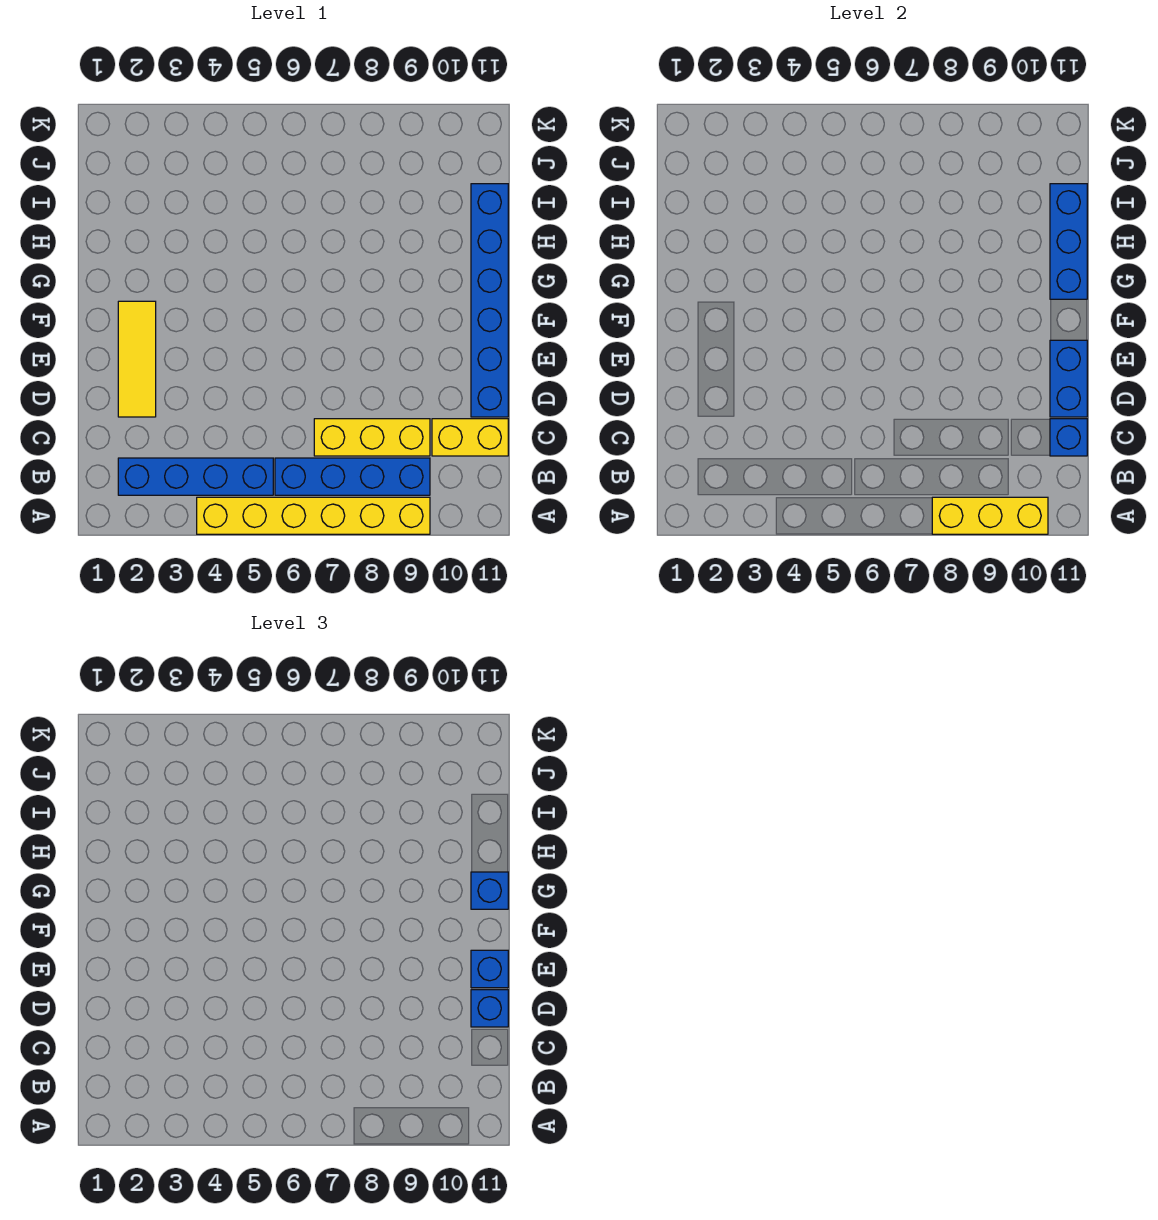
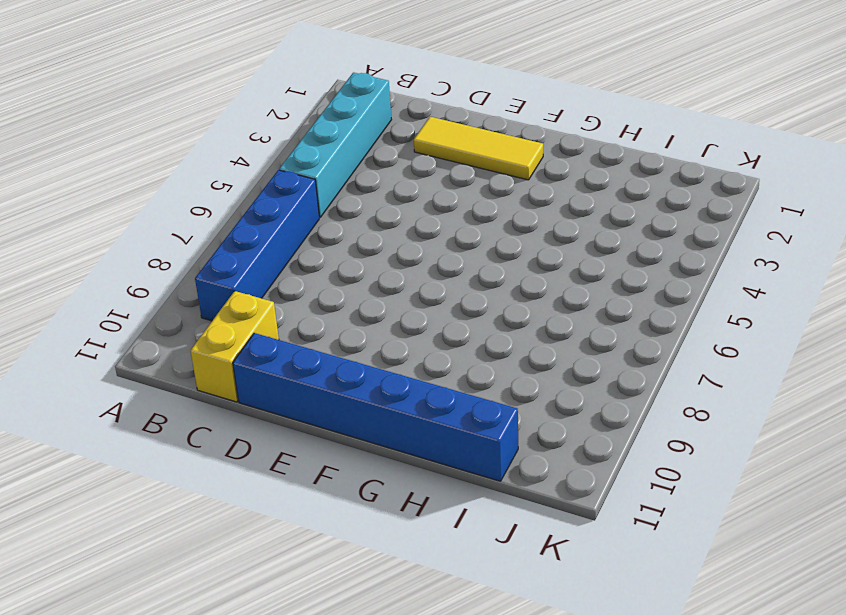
cyan brick B2:B5 level 1 -> blue brick B2:B5 level 1
none -> yellow brick A4:A9 level 1
none -> yellow brick C7:C9 level 1
none -> yellow brick A8:A10 level 2

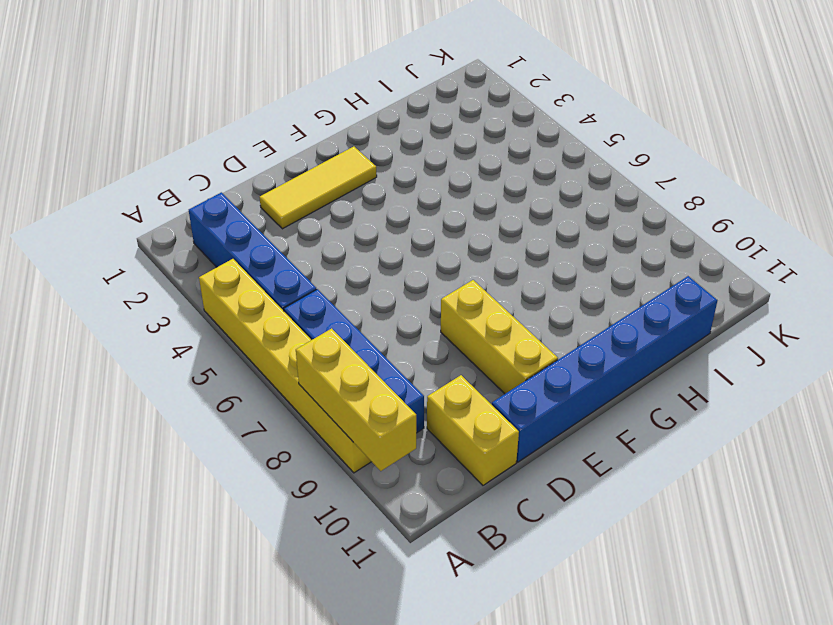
yellow brick E8:E10 level 1 -> yellow brick C7:C9 level 1
none -> blue brick C11 level 2
none -> blue brick D11:E11 level 2
none -> blue brick G11:I11 level 2

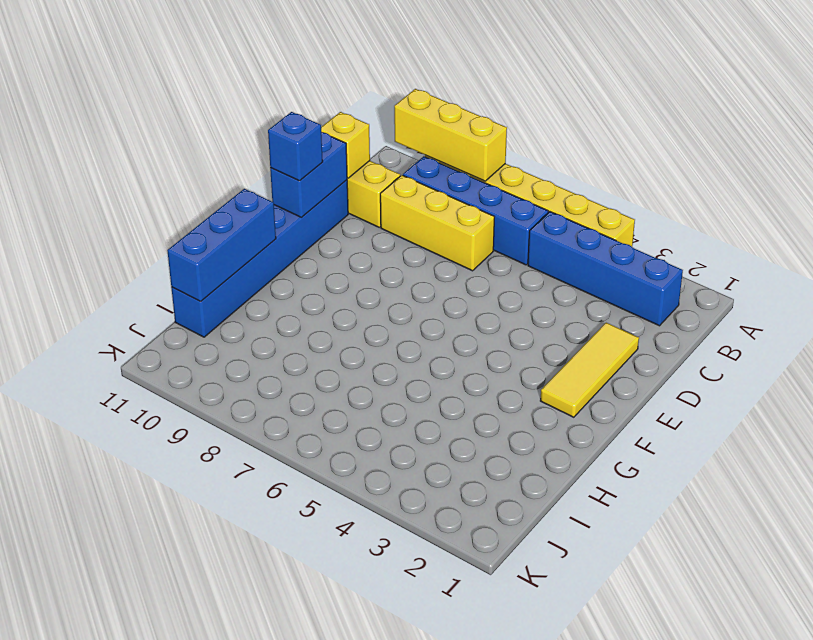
yellow brick C11 level 2 -> blue brick C11 level 2
none -> blue brick D11 level 3
none -> blue brick G11 level 3

